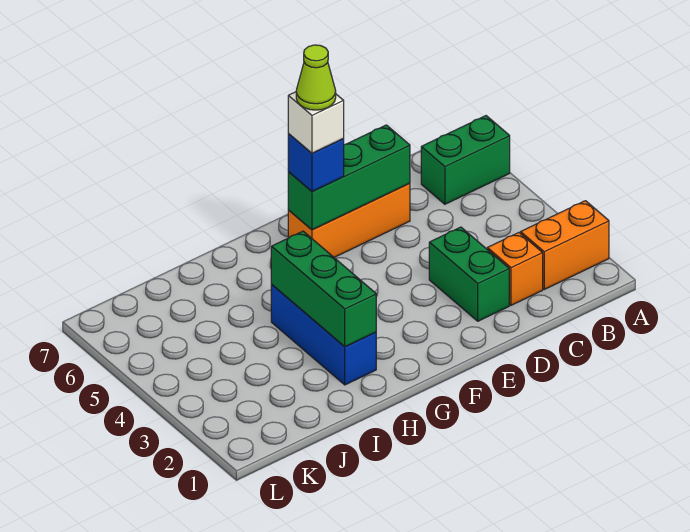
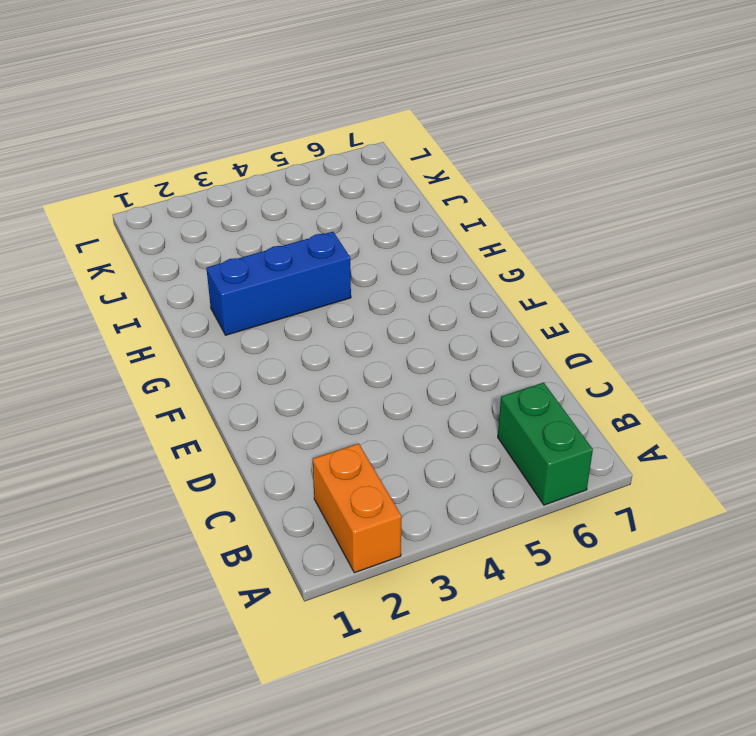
none -> orange brick C2 level 1
none -> green brick D2:D3 level 1

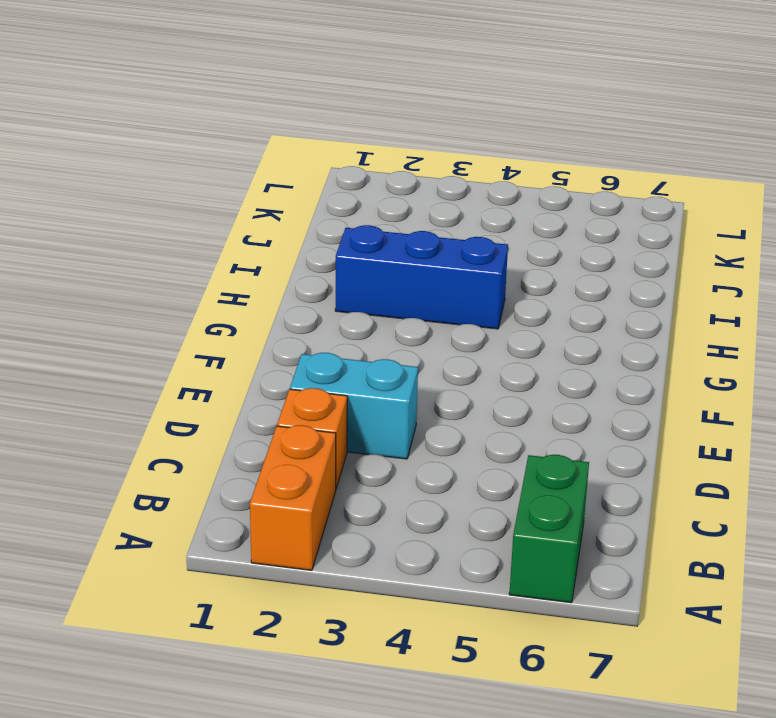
cyan brick D2:D3 level 1 -> green brick D2:D3 level 1
none -> orange brick D6:F6 level 1
none -> green brick D6:F6 level 2

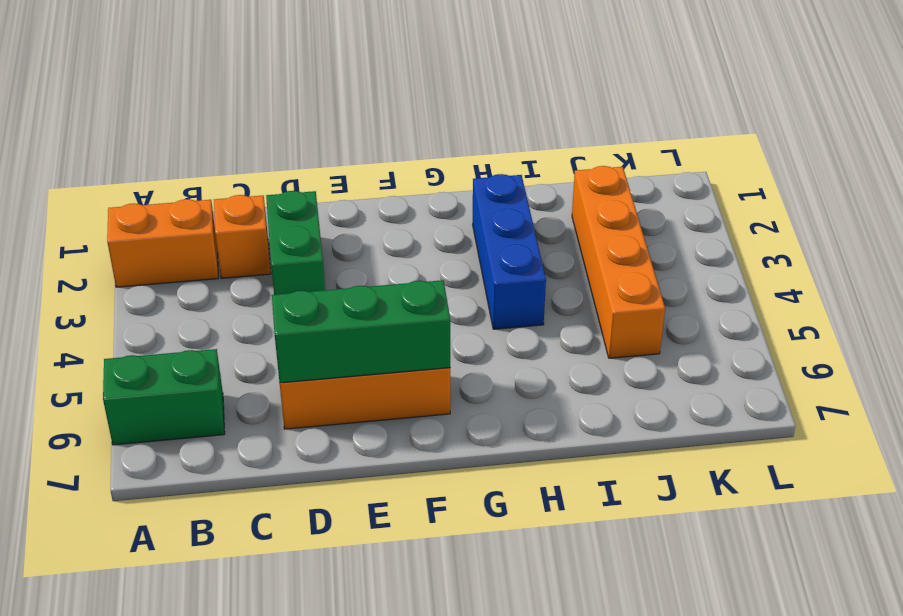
orange brick J2:J5 level 1 -> none
none -> green brick H2:H4 level 2
none -> blue brick F6 level 3

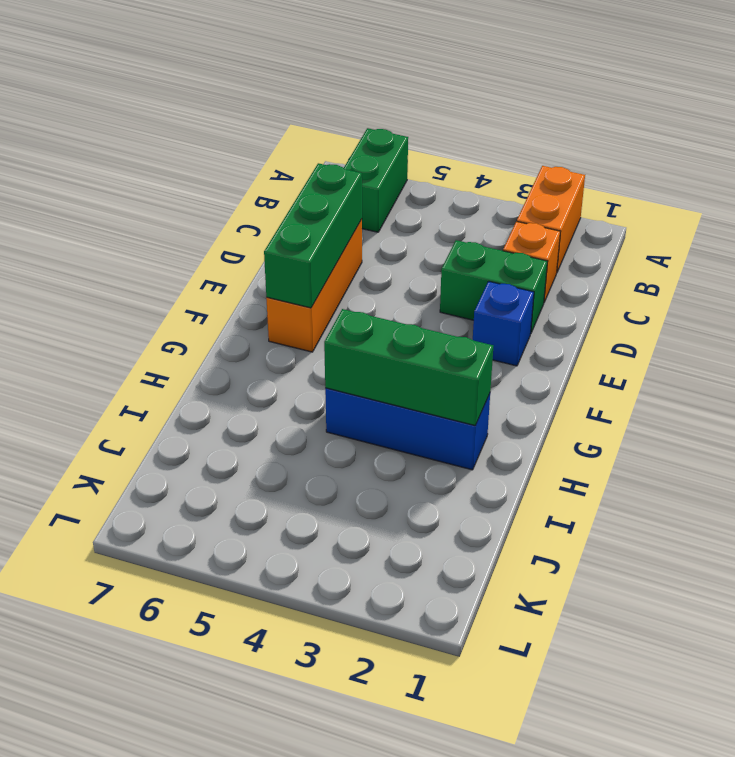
blue brick E2 level 1 -> blue brick F6 level 3
none -> white brick F6 level 4
none -> lime cone F6 level 5

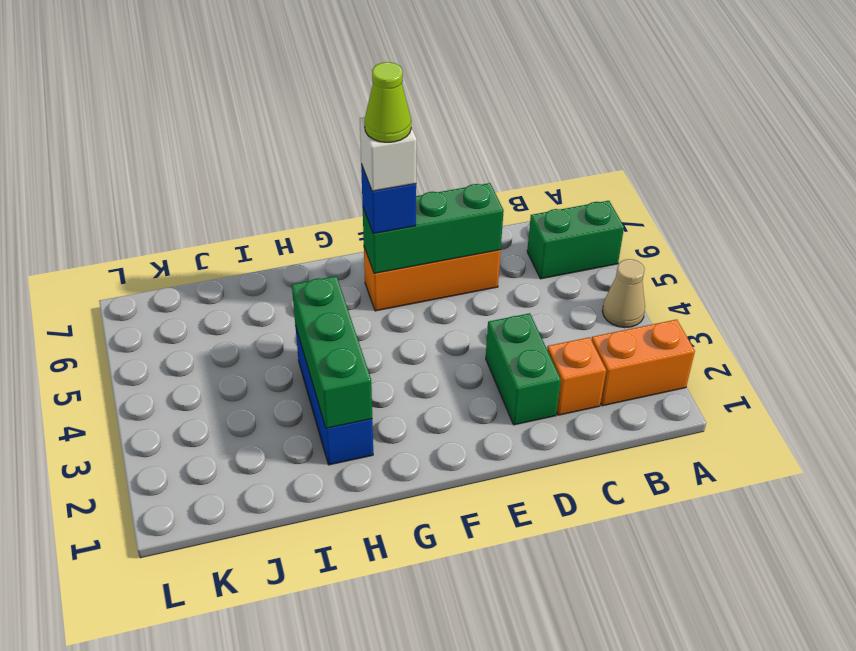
tan cone A4 level 1 -> none

